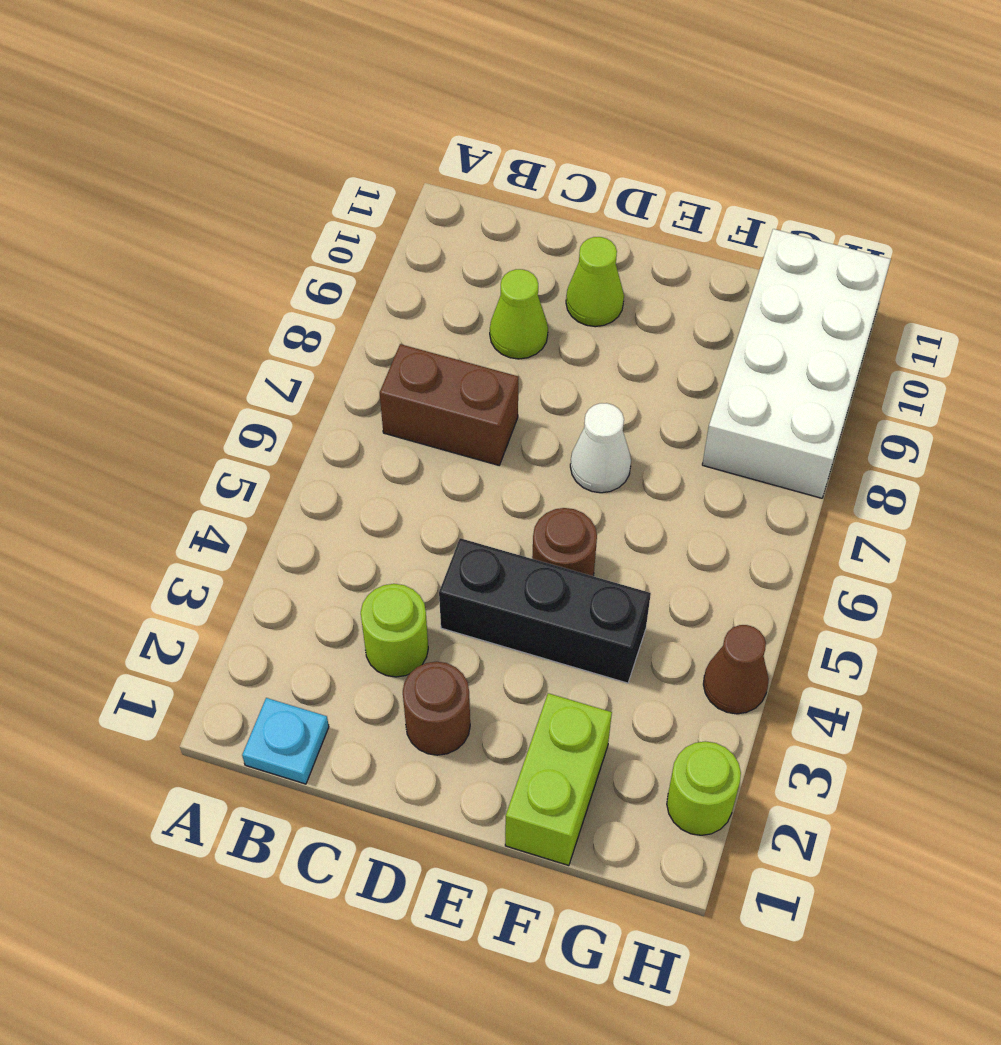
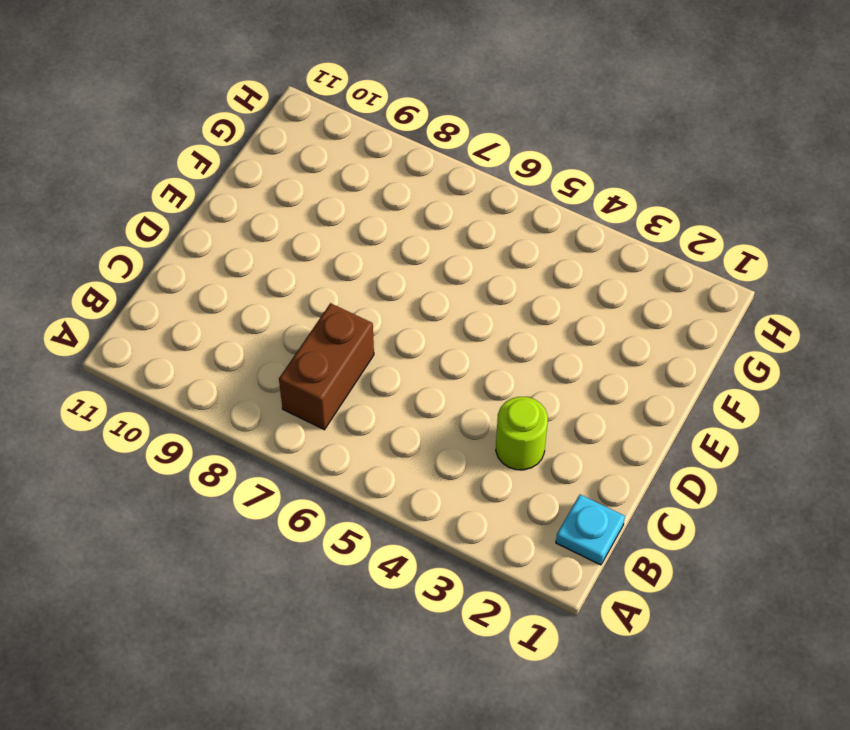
none -> lime cone C9 level 1
none -> brown round brick D2 level 1
none -> black brick D4:F4 level 1

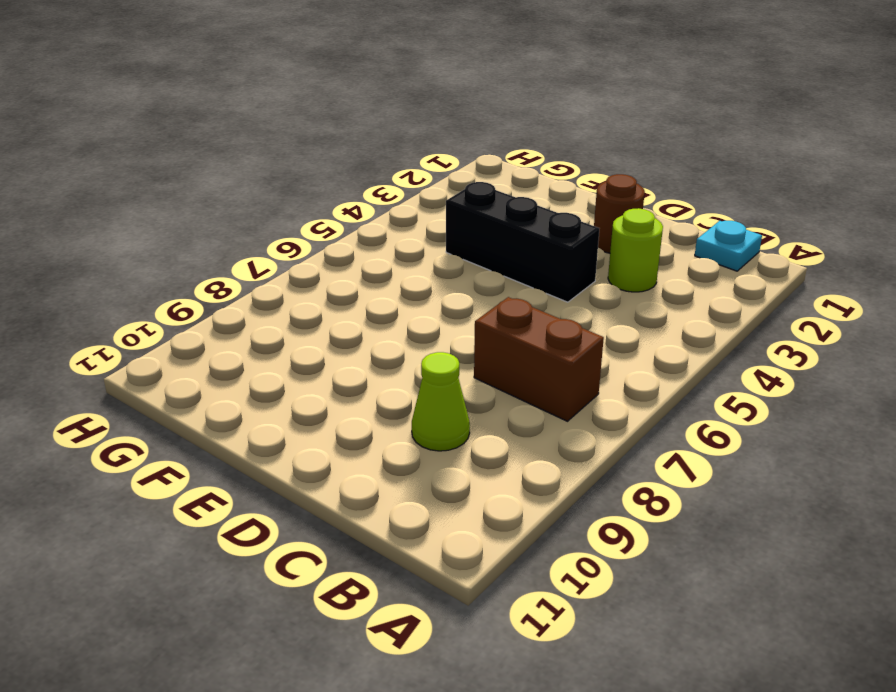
none -> lime cone D10 level 1
none -> brown round brick E5 level 1
none -> white cone E7 level 1

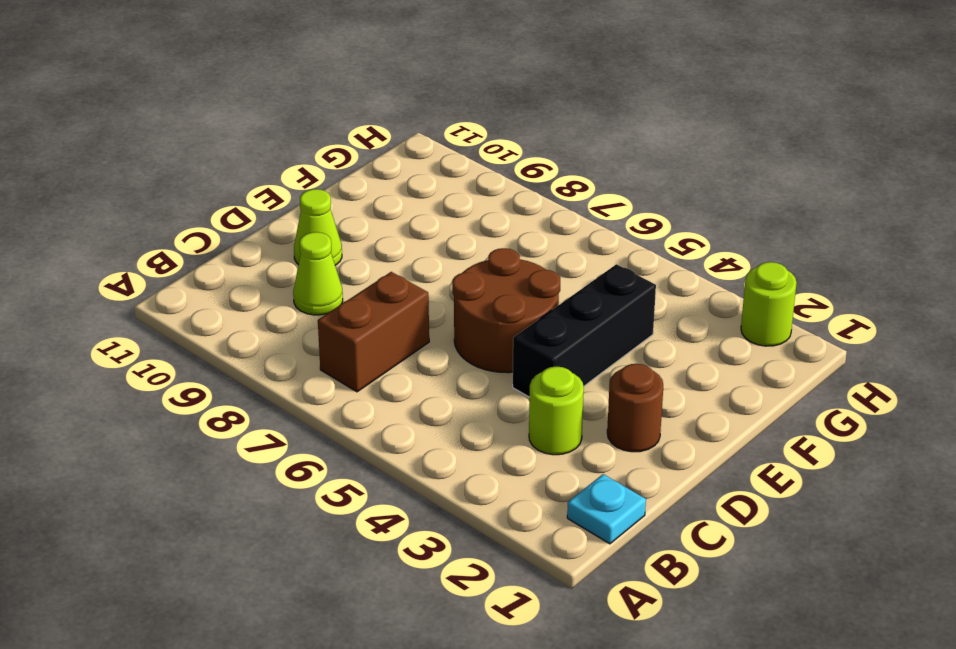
brown round brick D5:E6 level 1 -> brown round brick E5 level 1
none -> white cone E7 level 1
none -> lime brick F1:F2 level 1
none -> white brick G8:H11 level 1

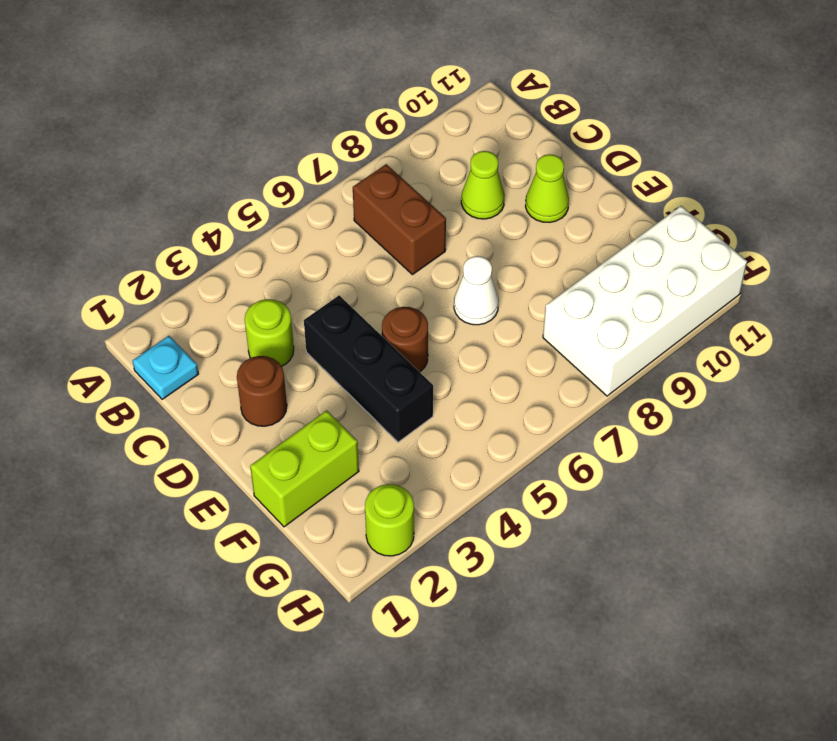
none -> brown cone H4 level 1

